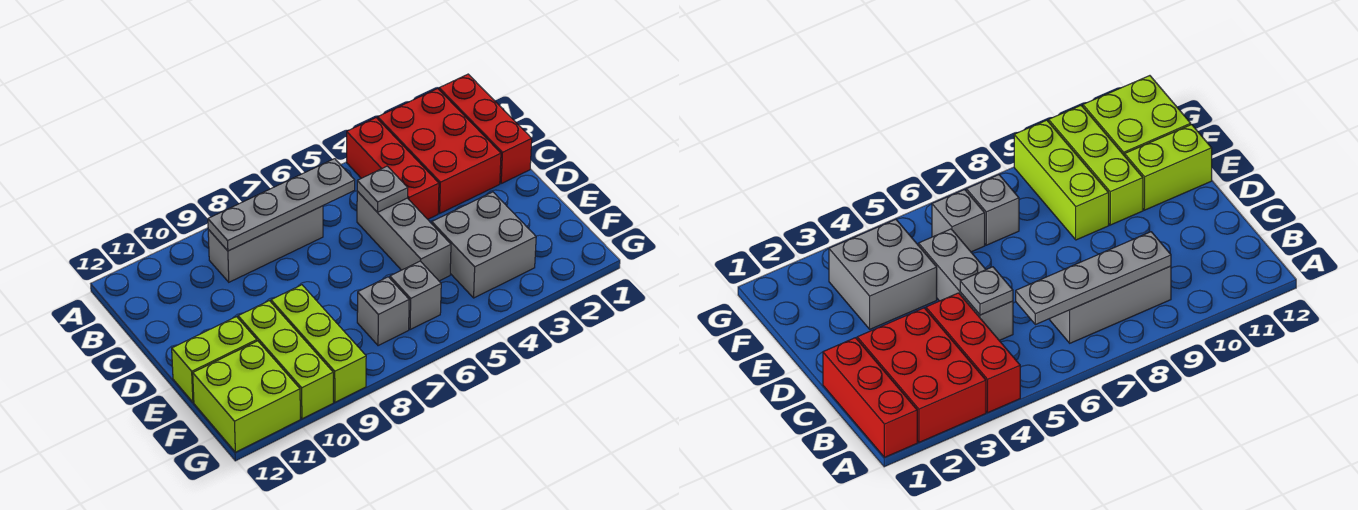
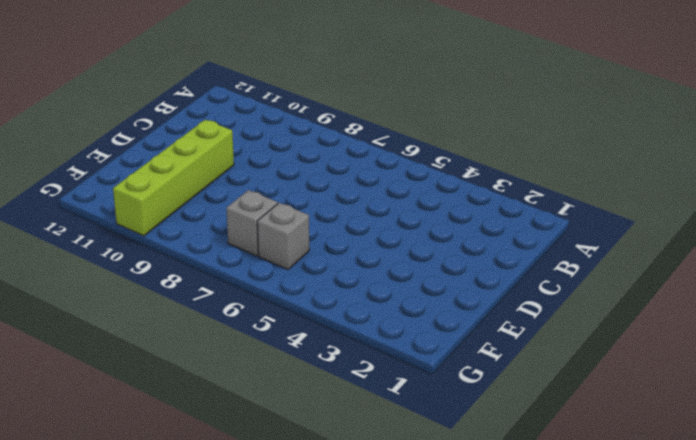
lime brick D10:G10 level 1 -> lime brick E10:G10 level 1
none -> red brick A1:C1 level 1
none -> red brick A2:C3 level 1
none -> red brick A4:C4 level 1

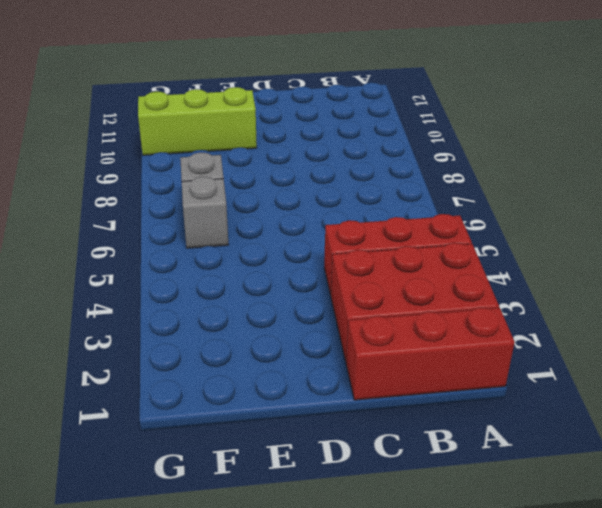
none -> grey brick B7:B9 level 1
none -> grey brick C5:E5 level 1
none -> grey brick E3:F4 level 1

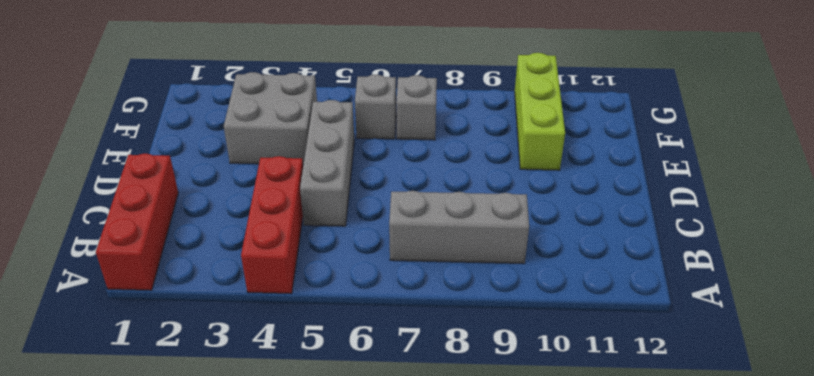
none -> red brick A2:C3 level 1
none -> lime brick E9:G9 level 1
none -> lime brick E11:E12 level 1

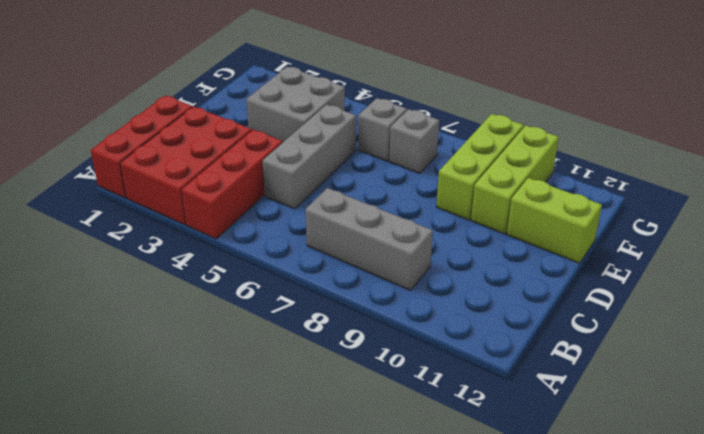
none -> lime brick F11:G12 level 1
none -> grey plate B6:B9 level 2
none -> grey plate C5 level 2

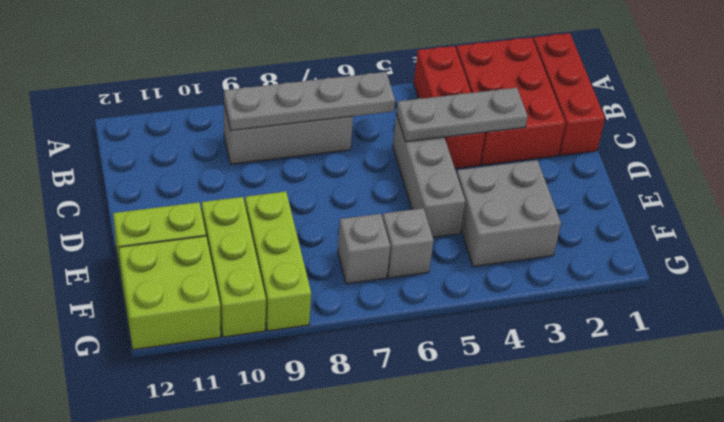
grey plate C3:C5 level 2 -> grey plate C5 level 2

